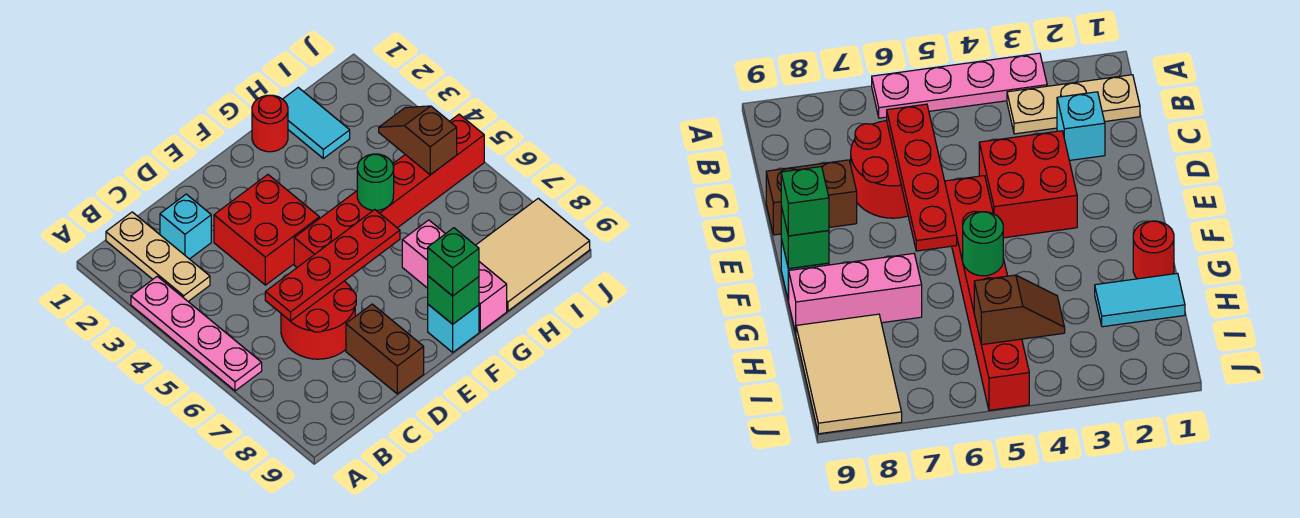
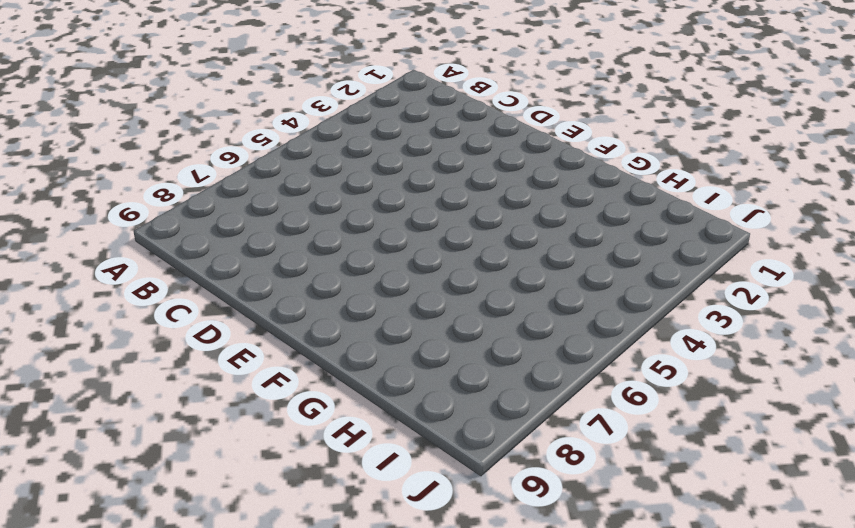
none -> pink plate A3:A6 level 1
none -> tan plate B1:B3 level 1
none -> cyan brick C2 level 1

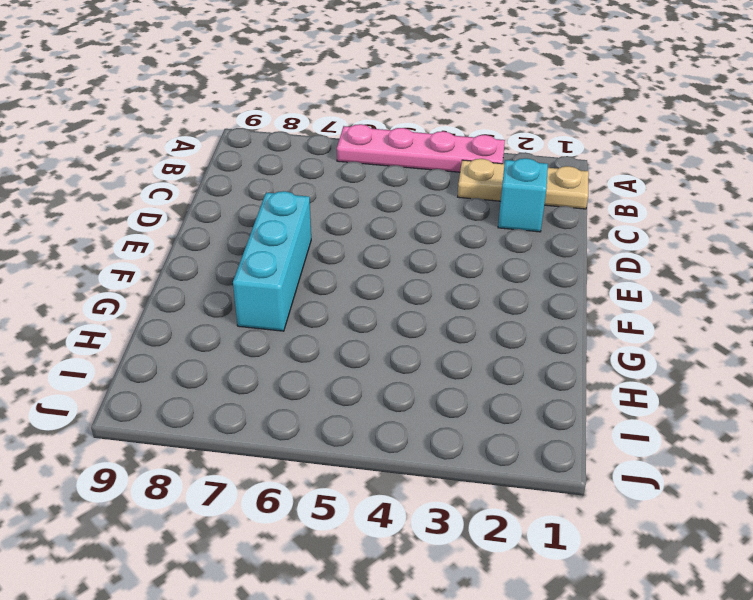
cyan brick E7:G7 level 1 -> pink brick G7:G9 level 1
none -> red round brick C6:D7 level 1
none -> red brick D3:E4 level 1
none -> brown brick D8:D9 level 1

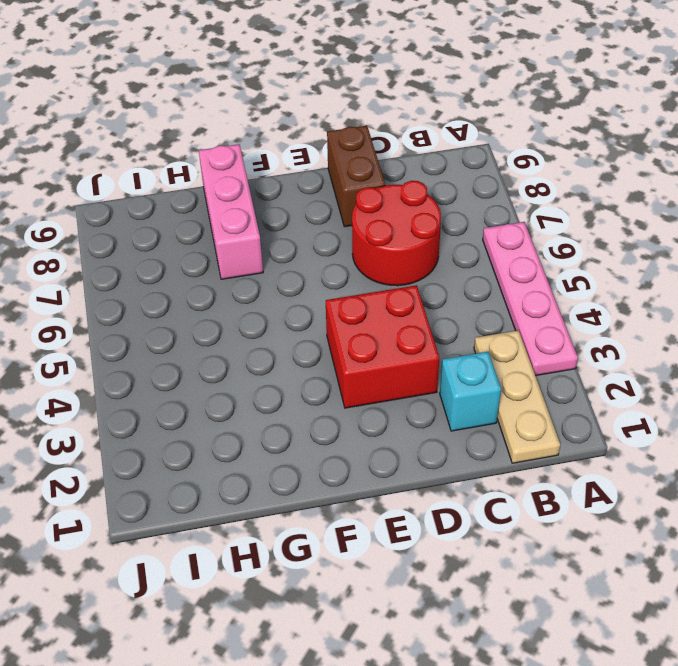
none -> red brick E5:J5 level 1
none -> cyan brick F9 level 1
none -> red round brick G1 level 1

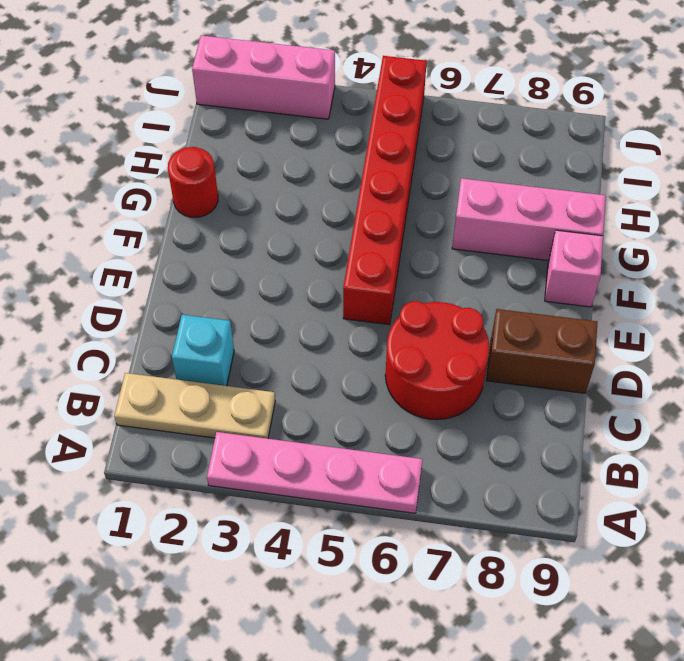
pink brick F9 level 1 -> cyan brick F9 level 1
pink brick J1:J3 level 1 -> none
none -> red brick D3:E4 level 1
none -> cyan tile H1:H2 level 1
none -> tan tile H8:J9 level 1

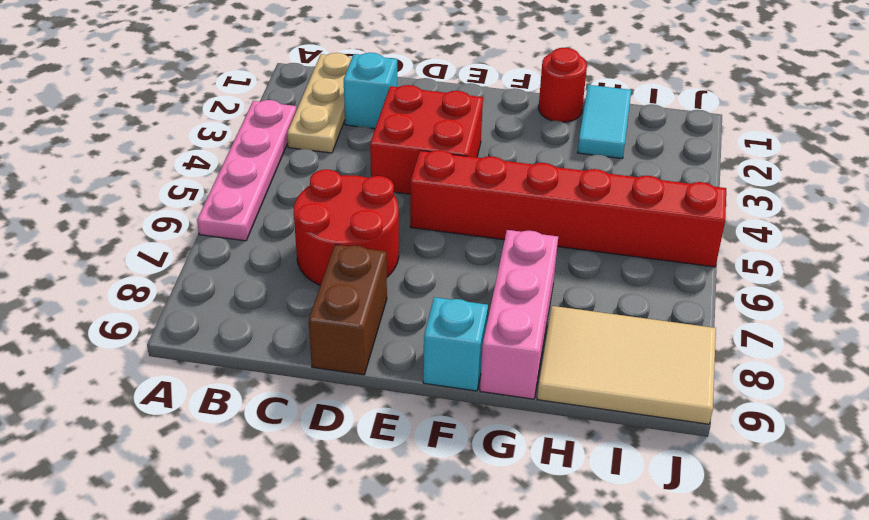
none -> red plate C6:F6 level 2
none -> green brick F9 level 2
none -> green round brick G5 level 2

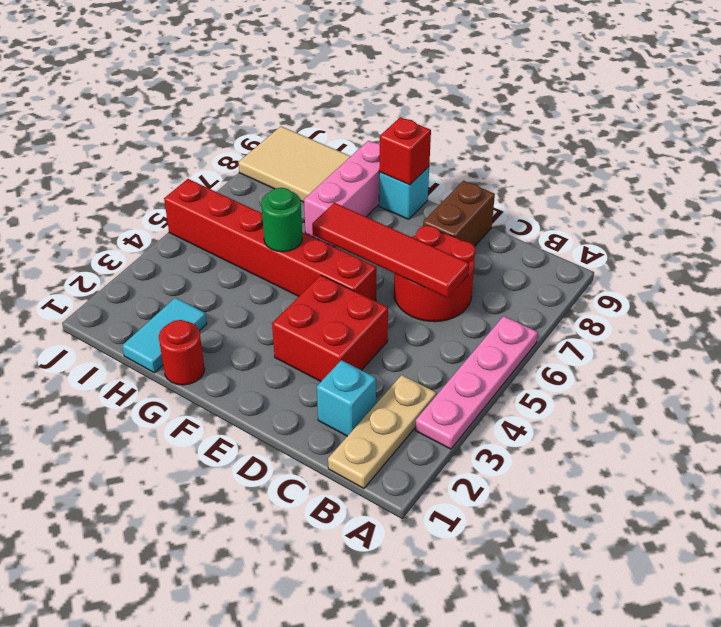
red tile C6:F6 level 2 -> red plate C6:F6 level 2
red brick F9 level 2 -> green brick F9 level 2
none -> brown slope I4:I5 level 2 top 5
none -> green brick F9 level 3

